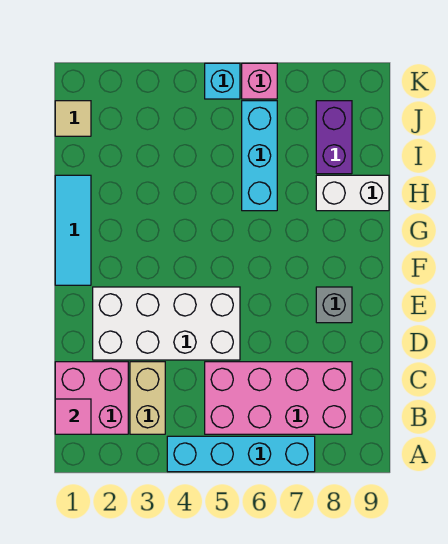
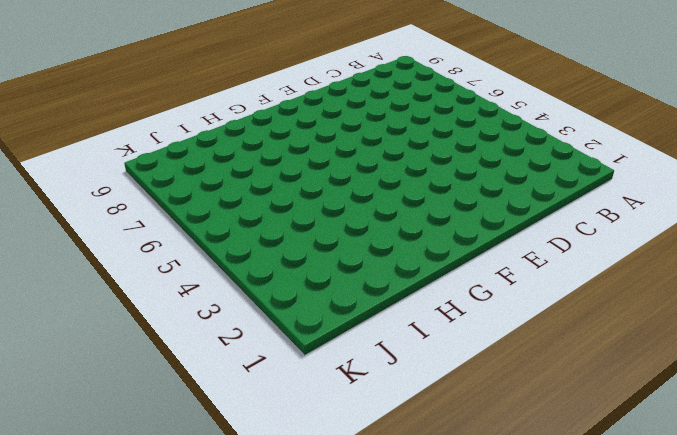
none -> cyan brick A4:A7 level 1
none -> pink brick B1:C2 level 1
none -> tan brick B3:C3 level 1

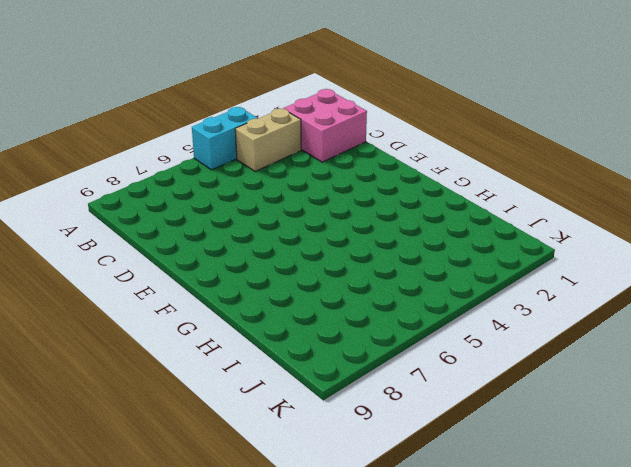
cyan brick A4:A5 level 1 -> cyan brick A4:A7 level 1
tan brick B3:B4 level 1 -> tan brick B3:C3 level 1
none -> pink brick B5:C8 level 1
none -> white brick D2:E5 level 1
none -> grey brick E8 level 1

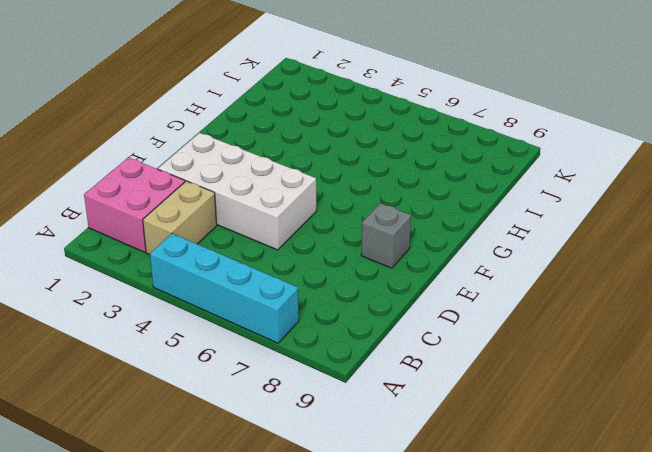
none -> pink brick B5:C8 level 1
none -> cyan tile F1:H1 level 1
none -> cyan brick H6:J6 level 1

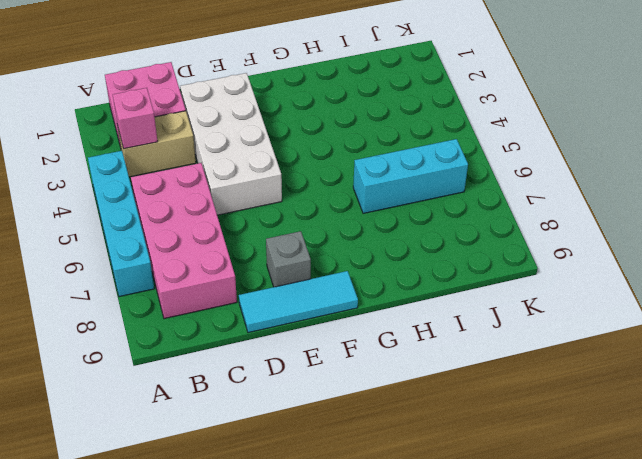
pink brick B3 level 2 -> pink brick K6 level 1
cyan tile D9:F9 level 1 -> cyan tile F1:H1 level 1
none -> white brick H8:H9 level 1
none -> purple brick I8:J8 level 1
none -> tan tile J1 level 1

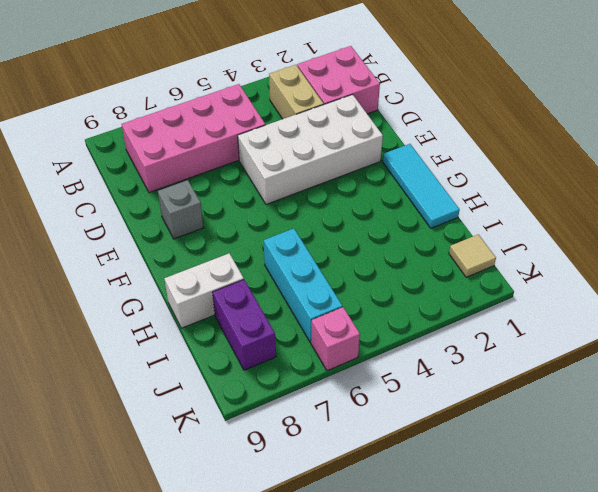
none -> cyan brick A4:A7 level 1
none -> cyan brick K5 level 1
none -> pink tile B1 level 2

